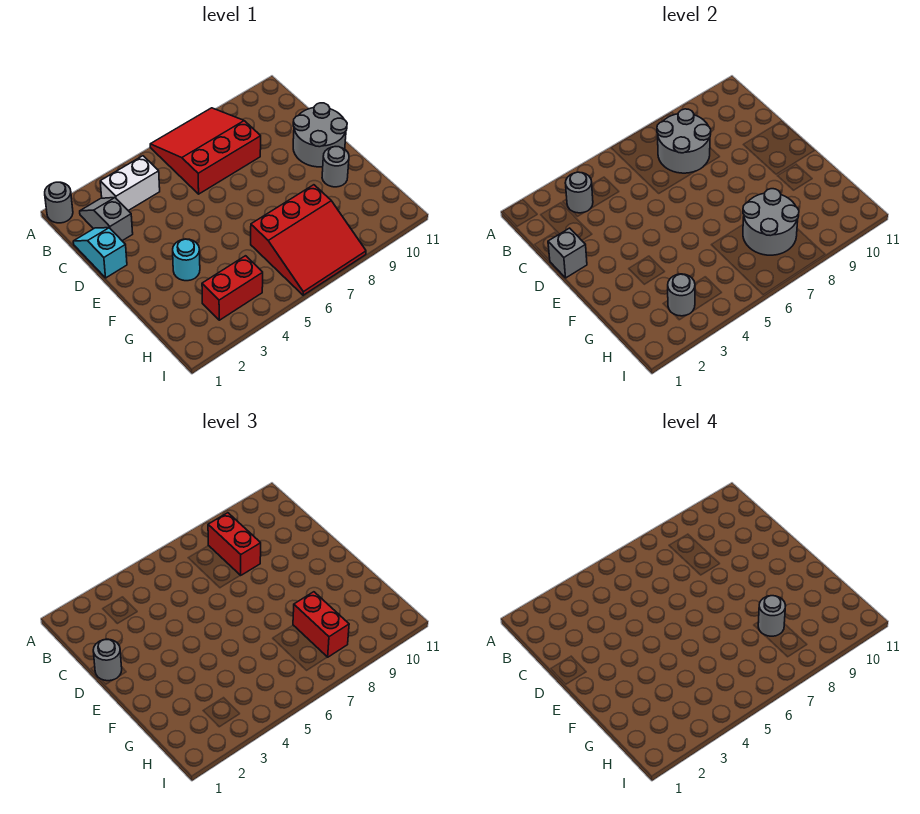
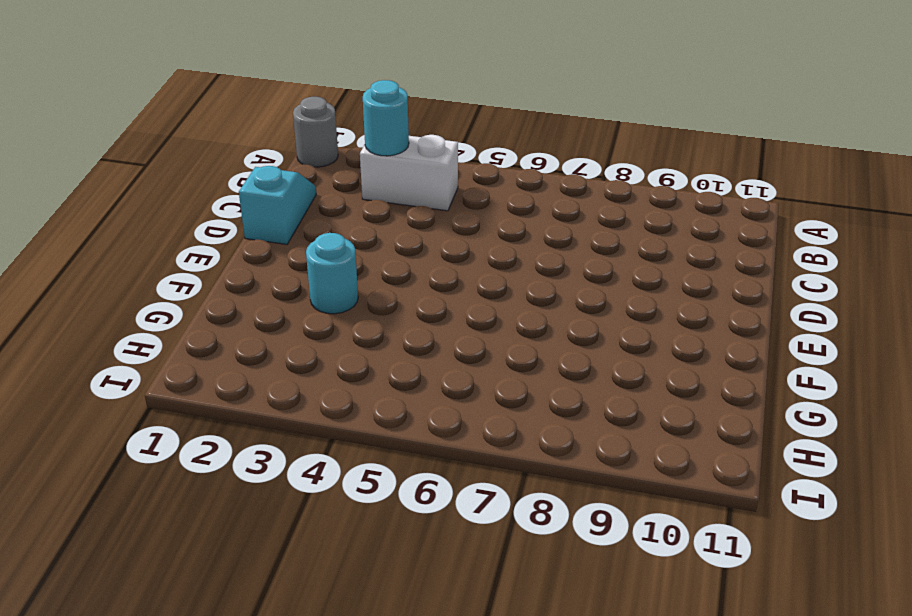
cyan round brick B3 level 2 -> grey round brick B3 level 2
none -> red slope A6:C8 level 1 top C
none -> grey slope B2:C2 level 1 top C
none -> grey round brick D10:E11 level 1

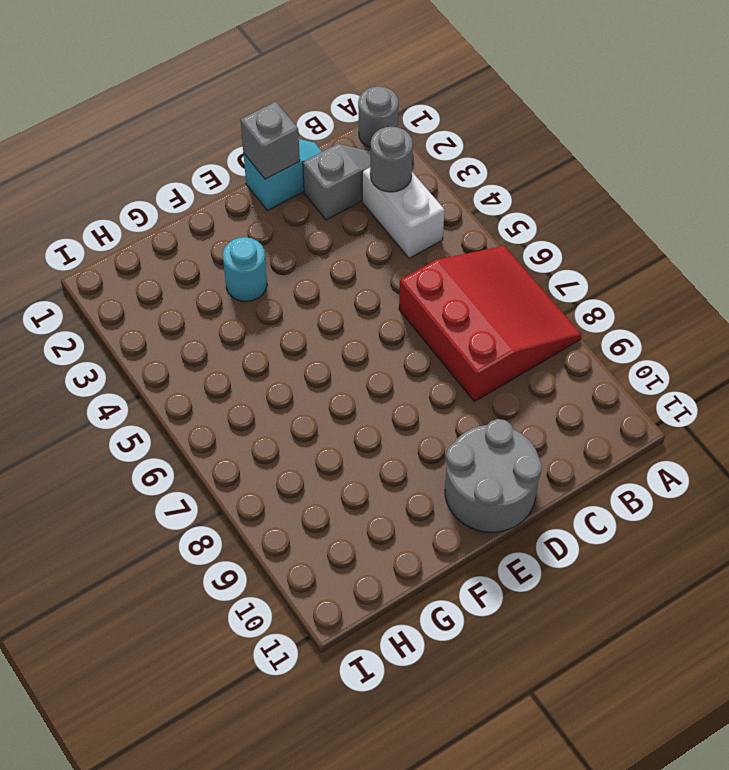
none -> grey round brick F10 level 1
none -> red slope G6:I8 level 1 top G
none -> red brick H3:H4 level 1

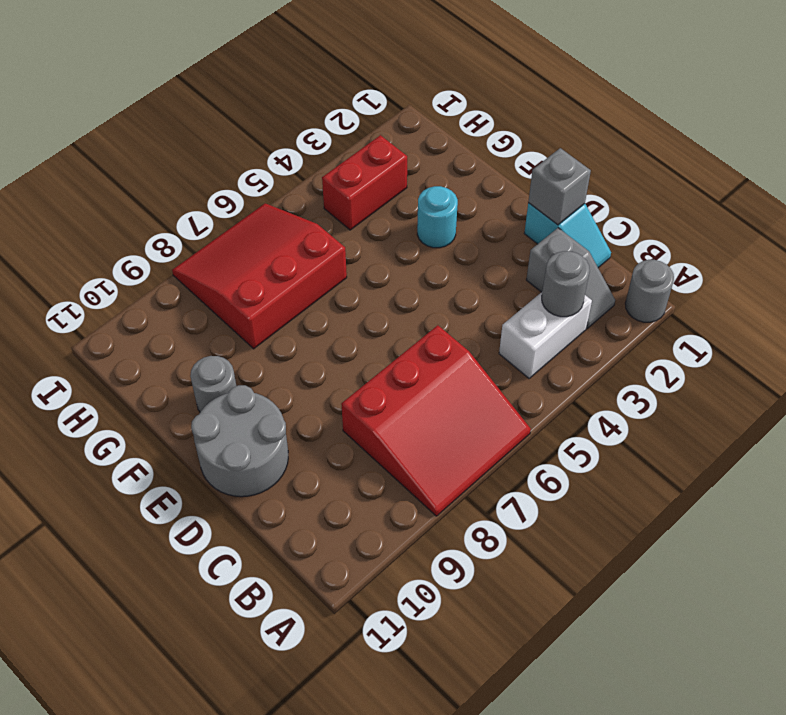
none -> grey round brick B7:C8 level 2
none -> grey round brick G7:H8 level 2
none -> grey round brick H3 level 2

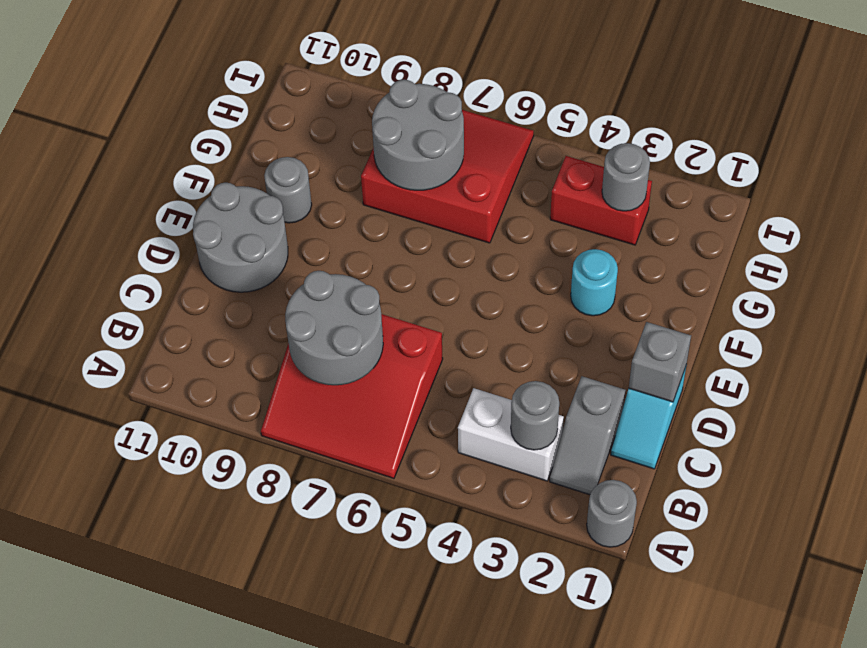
none -> red brick B8:C8 level 3
none -> grey round brick D1 level 3
none -> red brick G8:H8 level 3

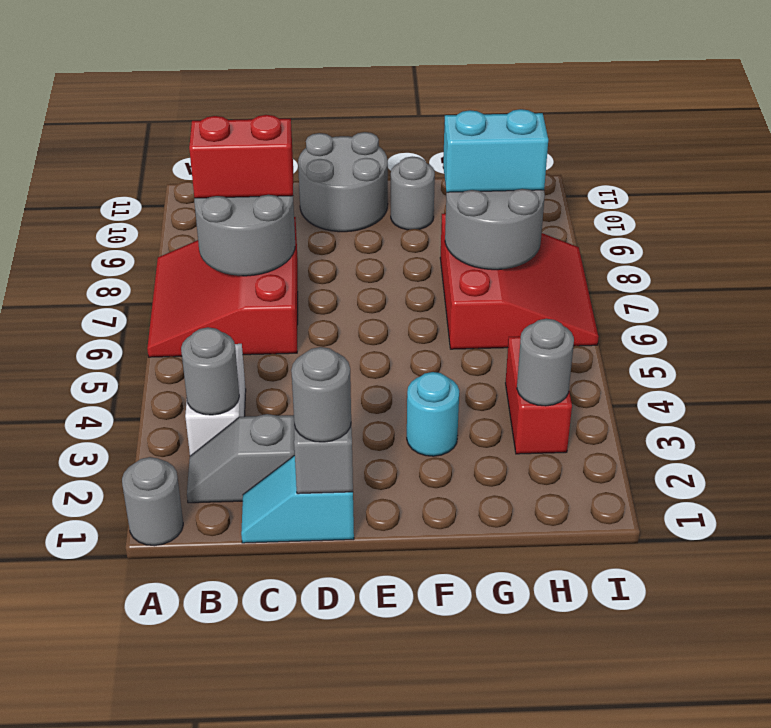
cyan brick G8:H8 level 3 -> red brick G8:H8 level 3
none -> grey round brick G8 level 4

